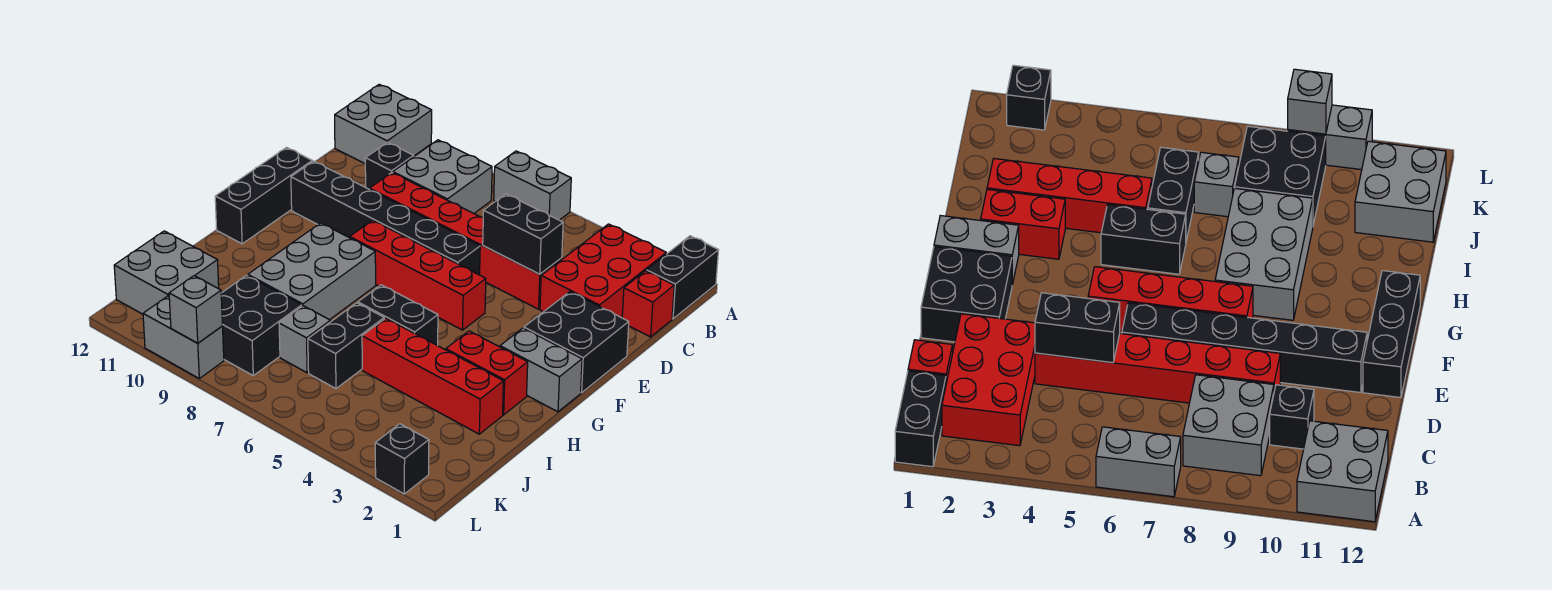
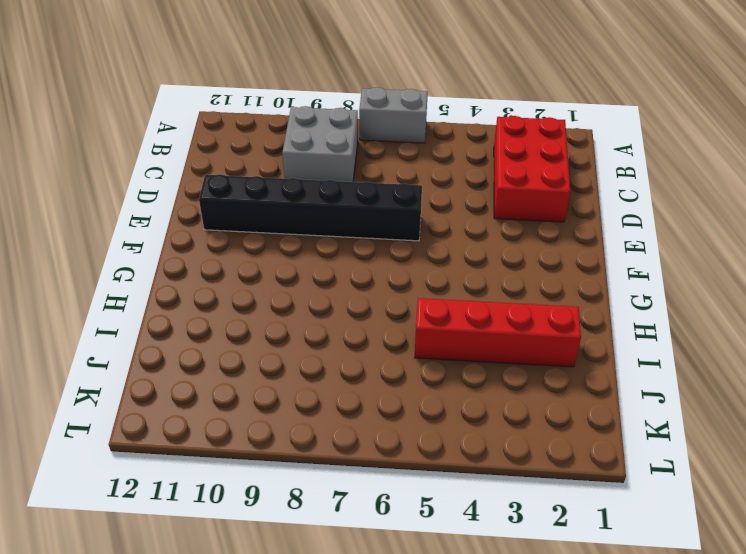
none -> black brick A1:B1 level 1
none -> grey brick A11:B12 level 1
none -> red brick C1 level 1

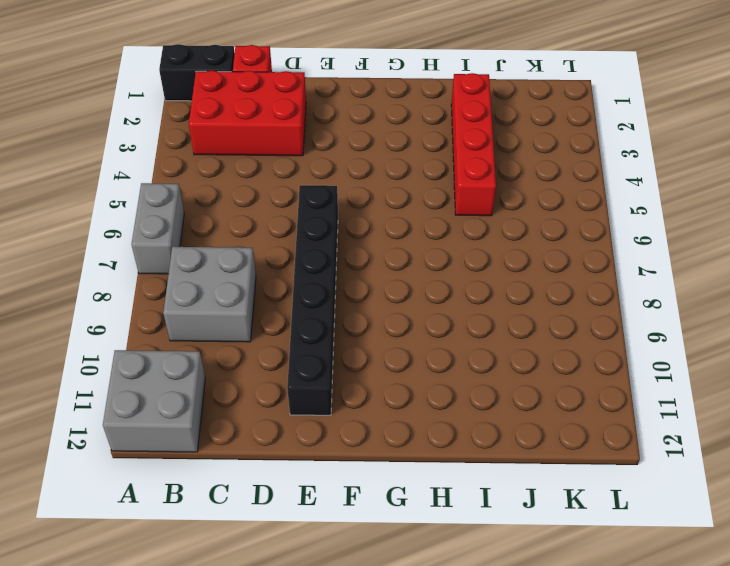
none -> black brick C10 level 1
none -> red brick D4:D9 level 1
none -> black brick E1:F2 level 1

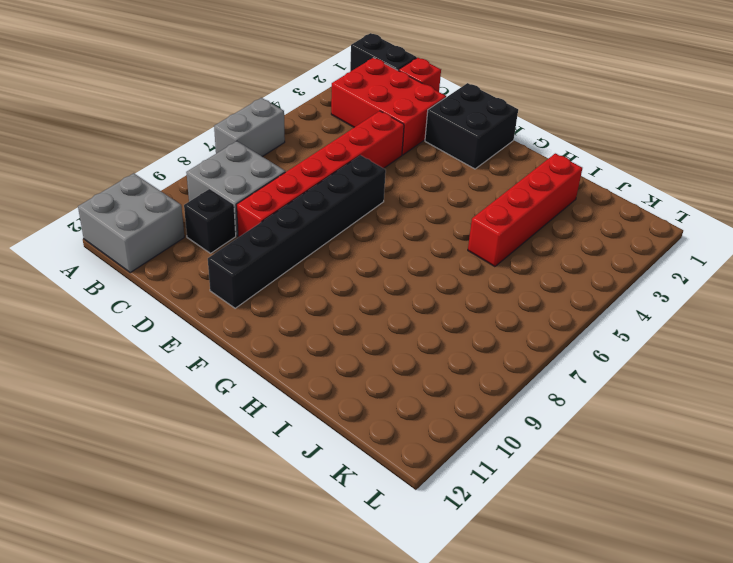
none -> black brick E12:G12 level 1
none -> red brick F5:F8 level 1
none -> grey brick G1:G2 level 1

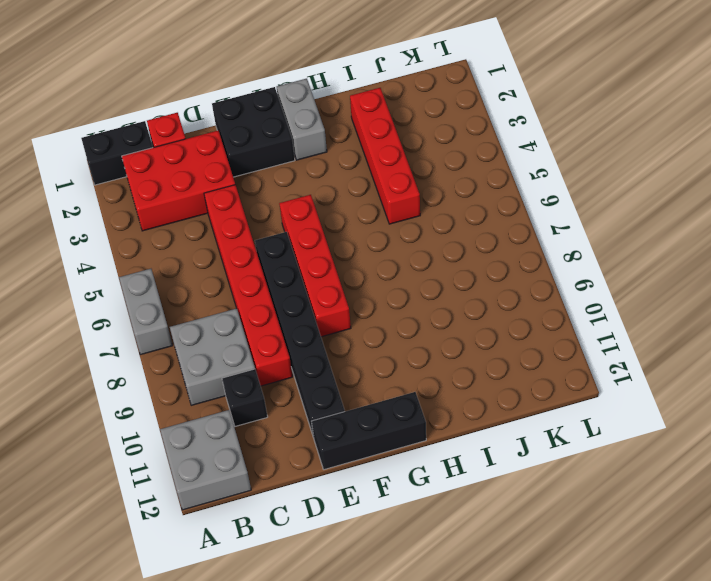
none -> grey brick G8:I9 level 1
none -> red brick H2:H3 level 1
none -> black brick H5:H6 level 1

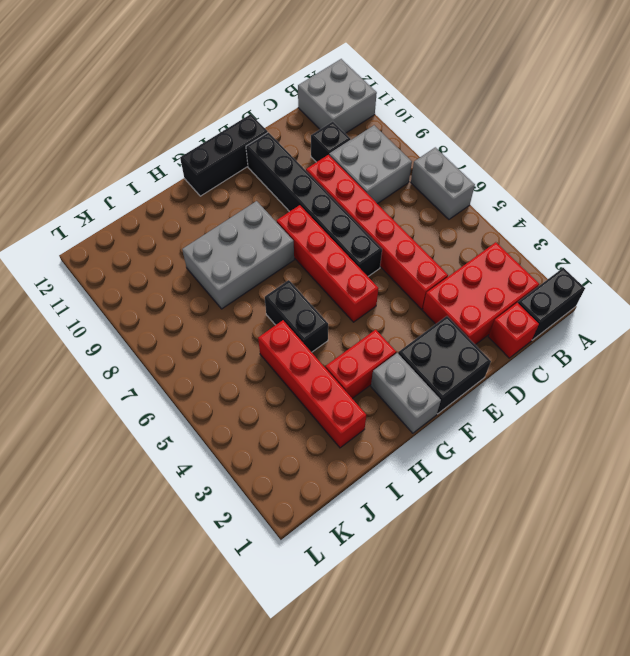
red brick G3:H3 level 1 -> red brick H2:H3 level 1
none -> black brick I6:J6 level 1
none -> grey brick J7 level 1
none -> black brick J8:K9 level 1

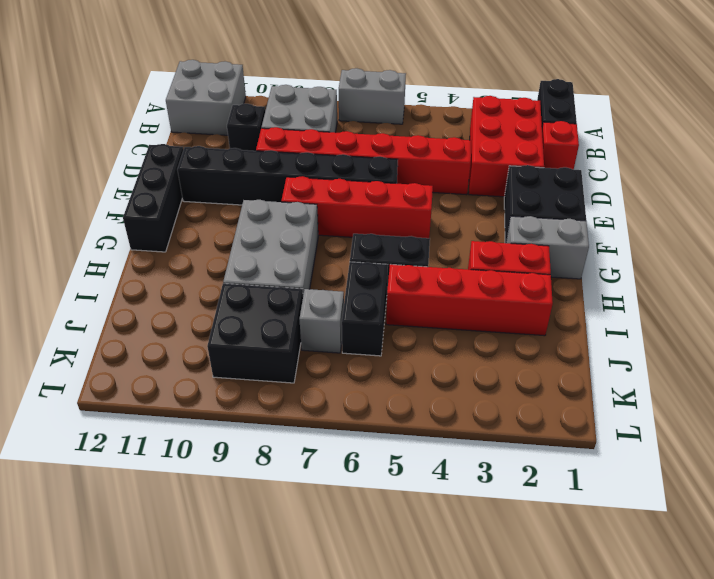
none -> grey brick J11:K12 level 1
none -> black brick L2 level 1
none -> grey brick L9:L10 level 1

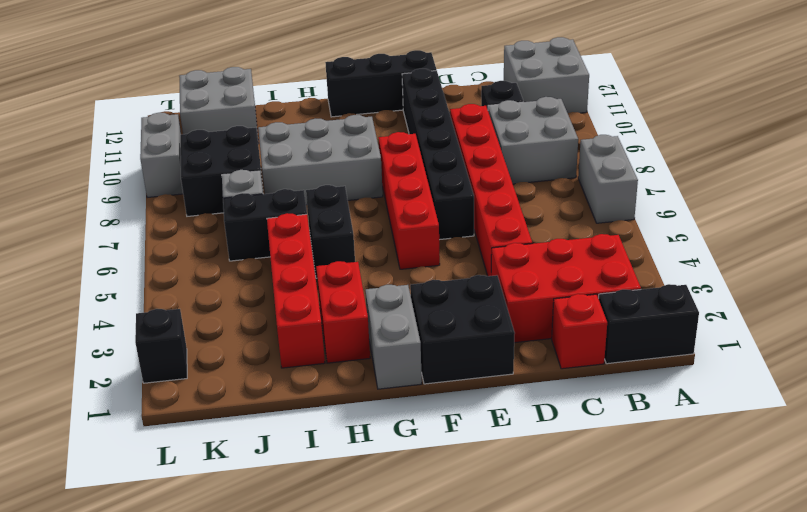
none -> black brick D4:D5 level 2
none -> grey brick L9 level 2

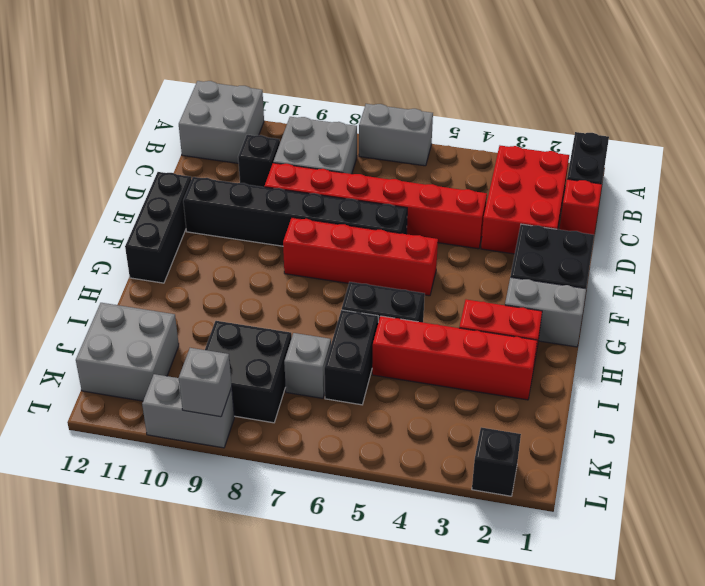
none -> grey brick G8:I9 level 1
none -> black brick D4:D5 level 2

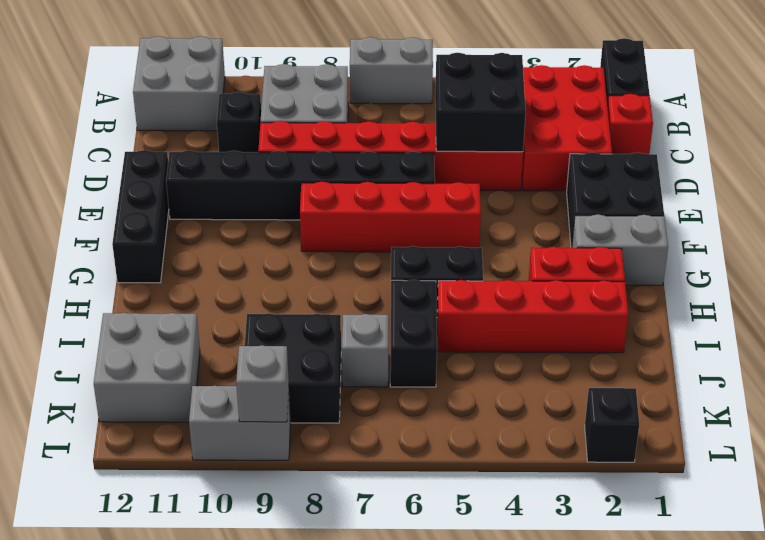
black brick C4:D5 level 2 -> black brick D4:D5 level 2
none -> grey brick G8:I9 level 1

